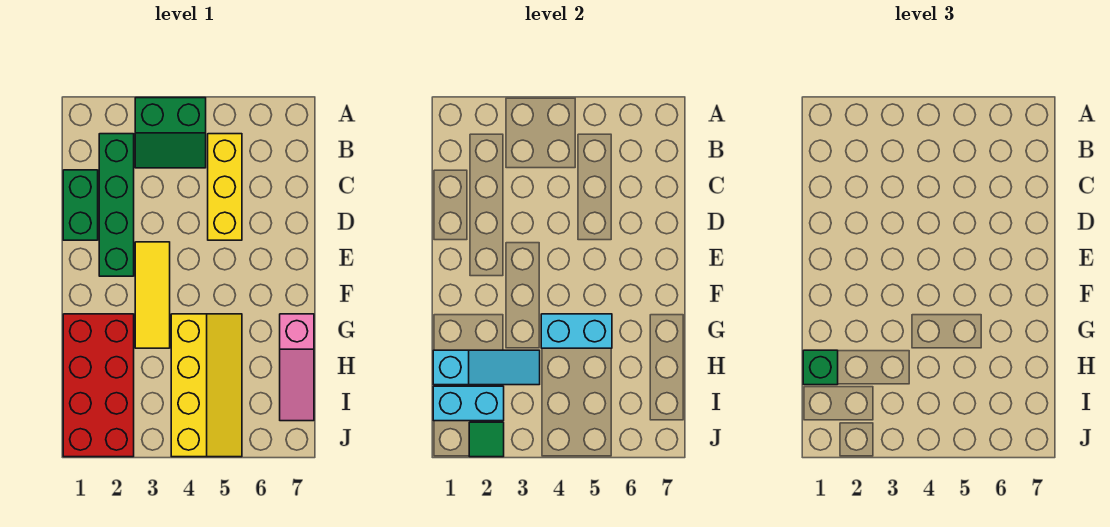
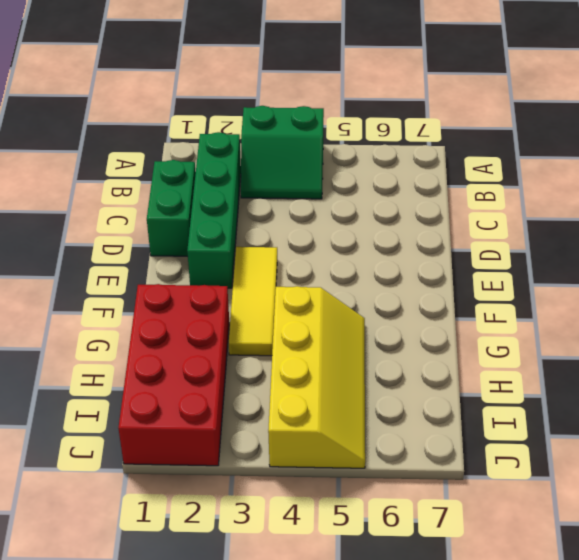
none -> yellow brick B5:D5 level 1
none -> pink slope G7:I7 level 1 top G
none -> cyan brick G4:G5 level 2

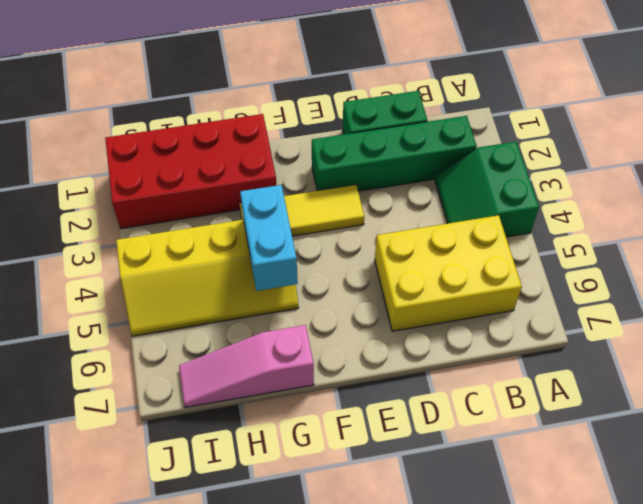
yellow brick B5:D6 level 1 -> yellow brick B5:D5 level 1
none -> cyan slope H1:H3 level 2 top 1
none -> cyan brick I1:I2 level 2
none -> green tile J2 level 2

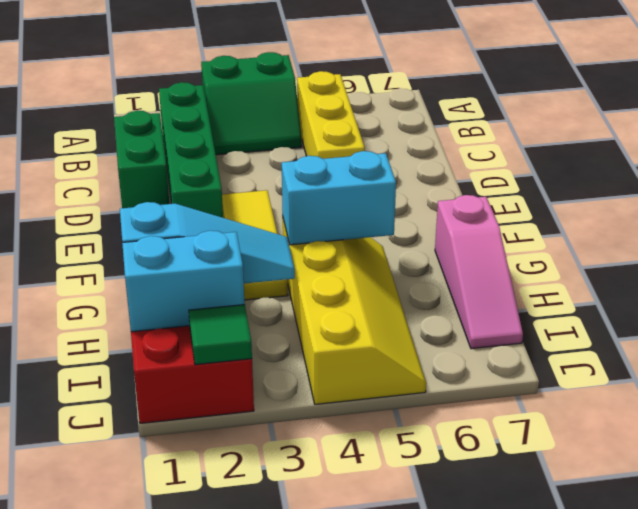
none -> green brick H1 level 3

